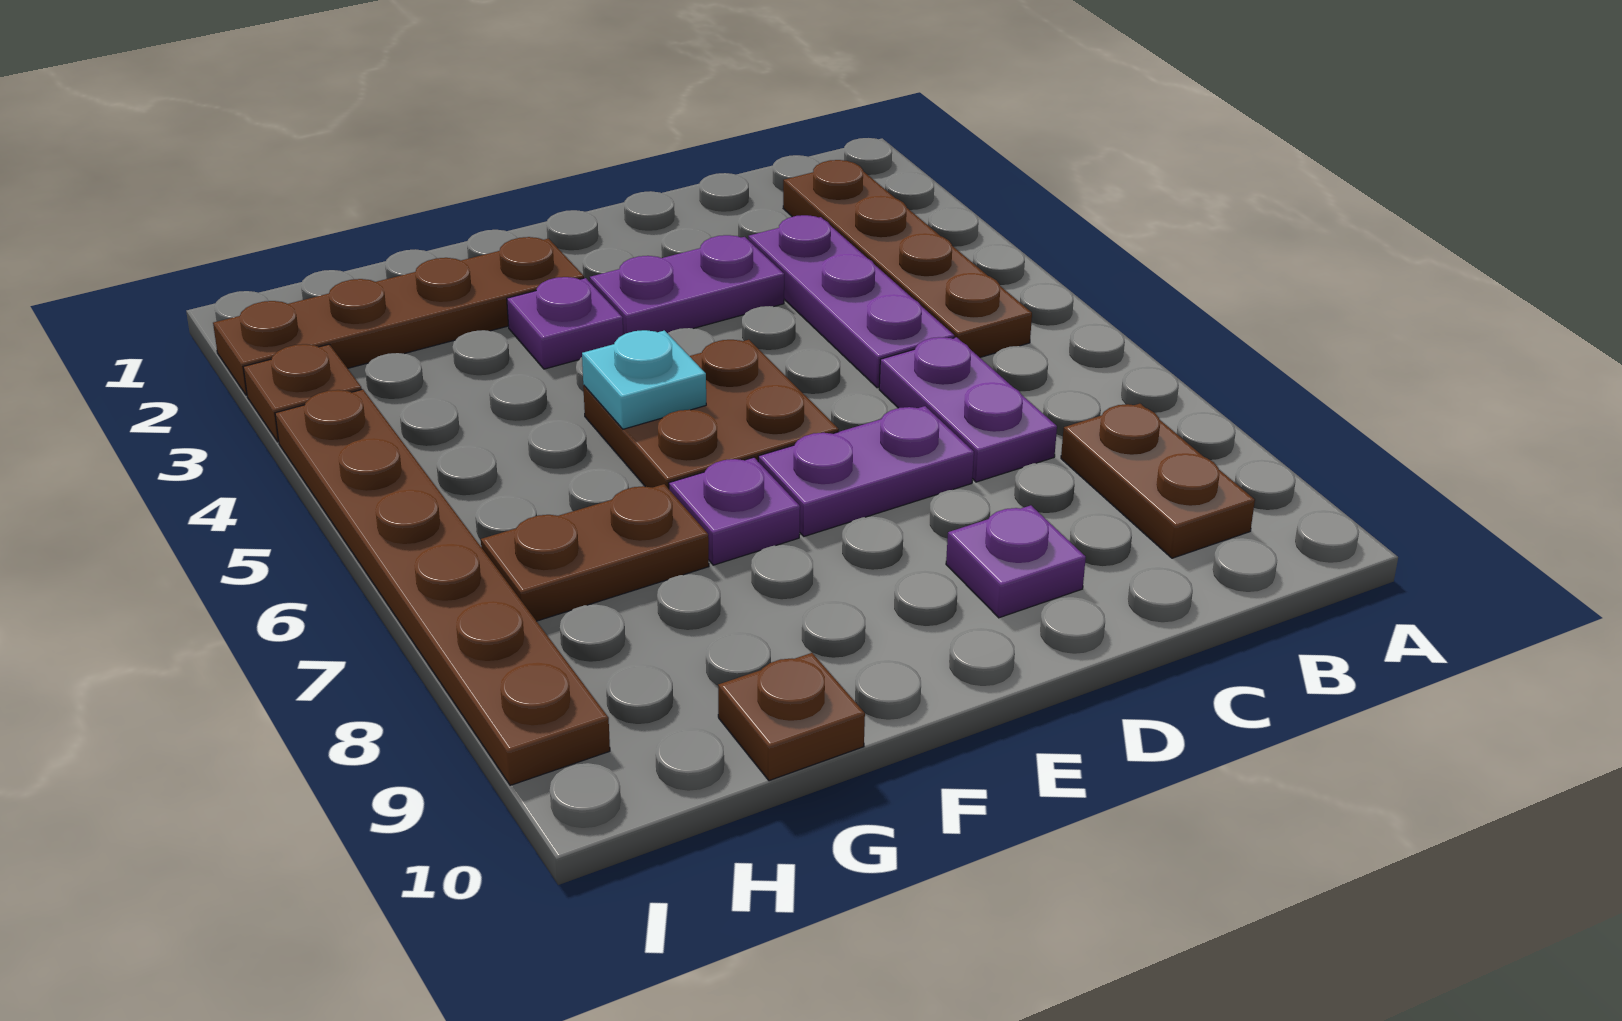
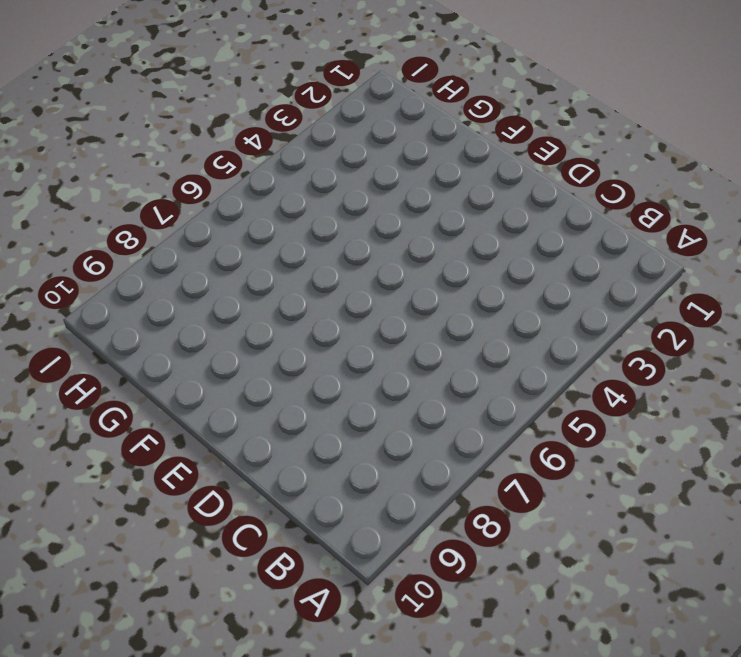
none -> brown plate B2:B5 level 1
none -> brown plate B8:B9 level 1
none -> purple plate C3:C5 level 1

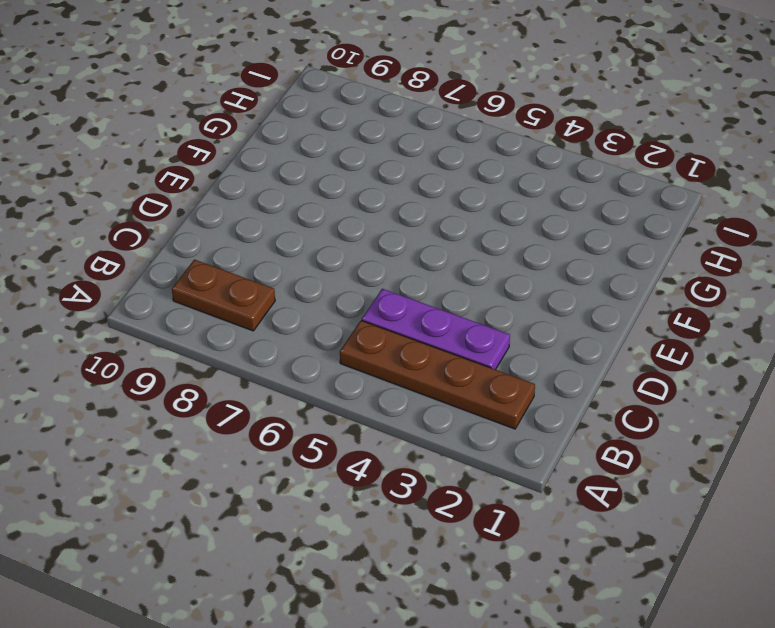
none -> purple plate C6:C7 level 1
none -> purple plate D3:E3 level 1
none -> purple plate D7:E7 level 1

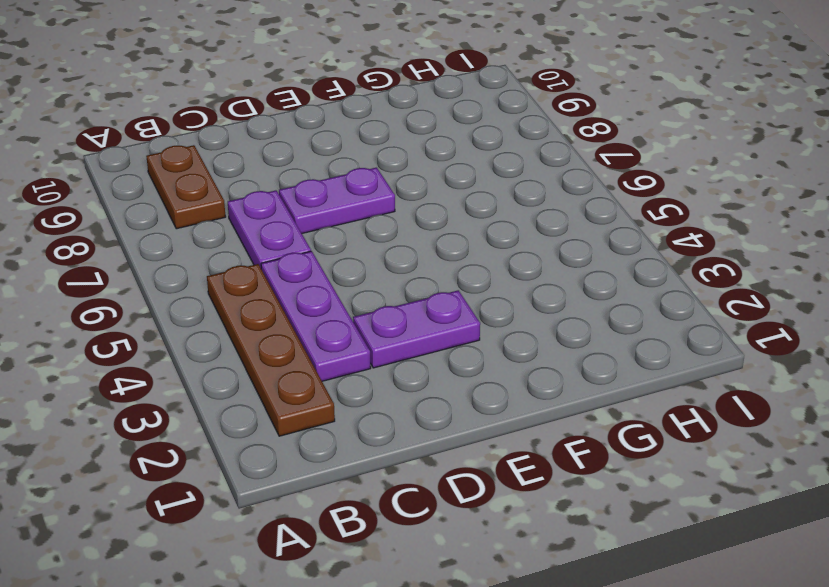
none -> purple plate D9 level 1
none -> brown plate E5:F6 level 1
none -> brown plate F2:I2 level 1

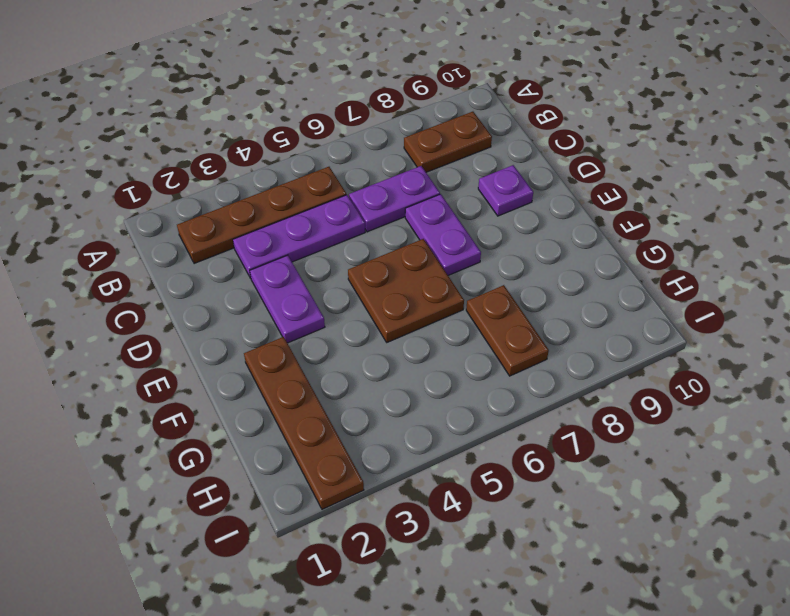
none -> purple plate F3 level 1
none -> purple plate F7 level 1
none -> brown plate G10 level 1

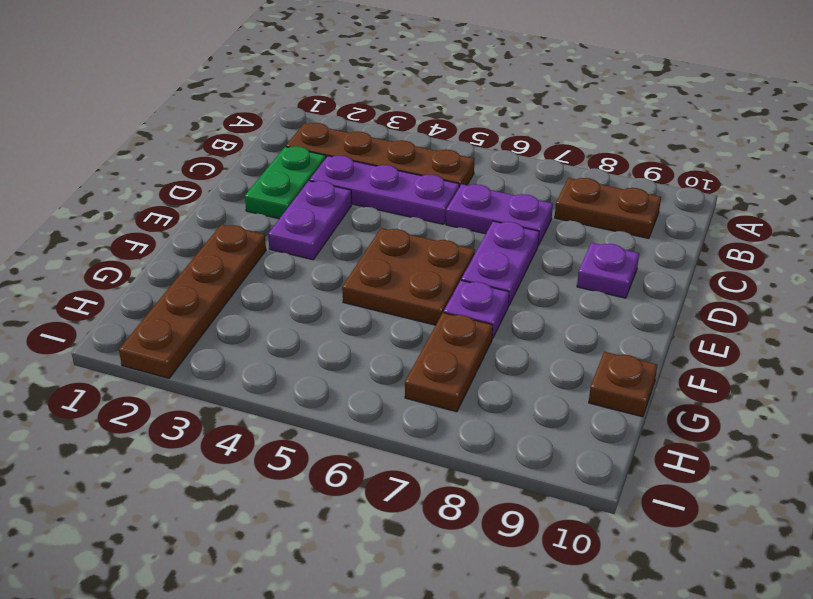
green plate C2:D2 level 1 -> none
none -> purple plate F3 level 1
none -> brown plate I3 level 1
none -> brown plate I4:I9 level 1

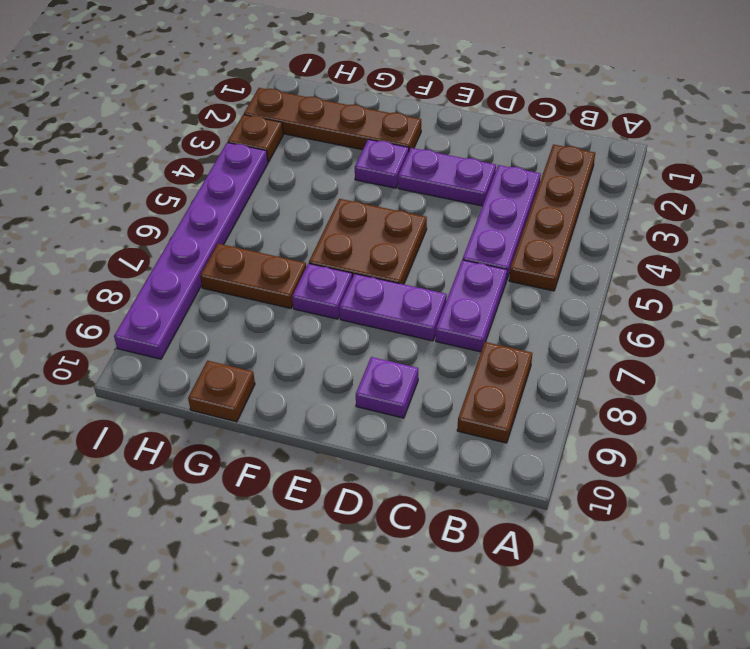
purple plate I4:I9 level 1 -> brown plate I4:I9 level 1
none -> cyan plate F5 level 2

